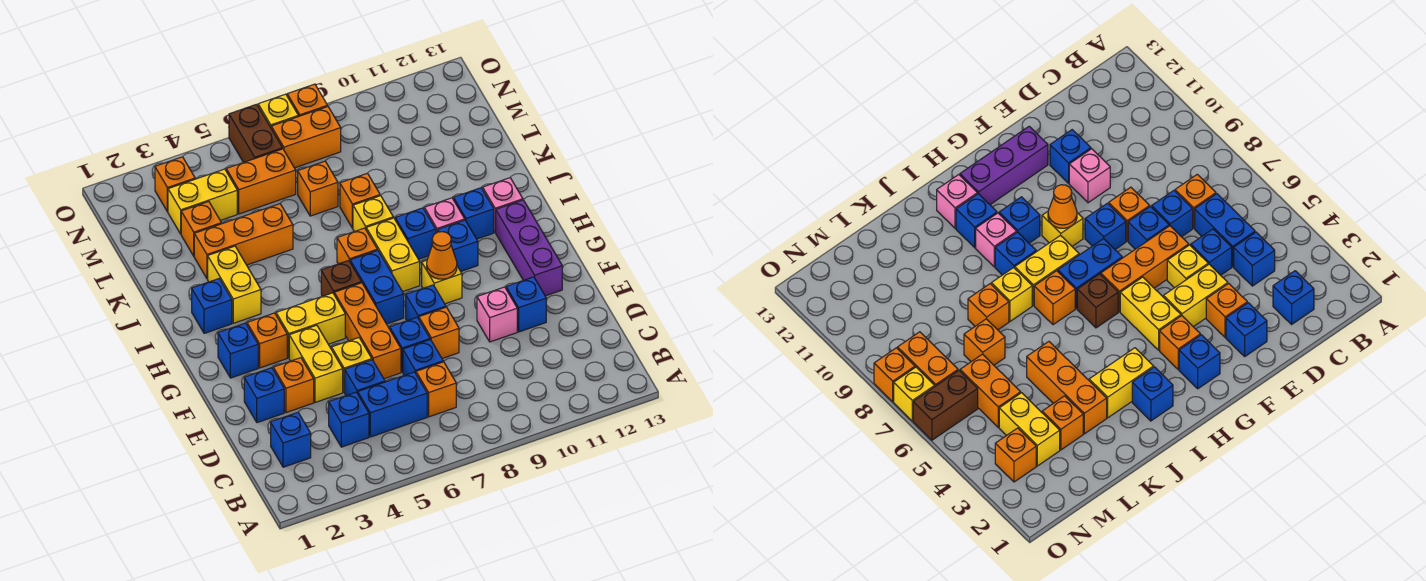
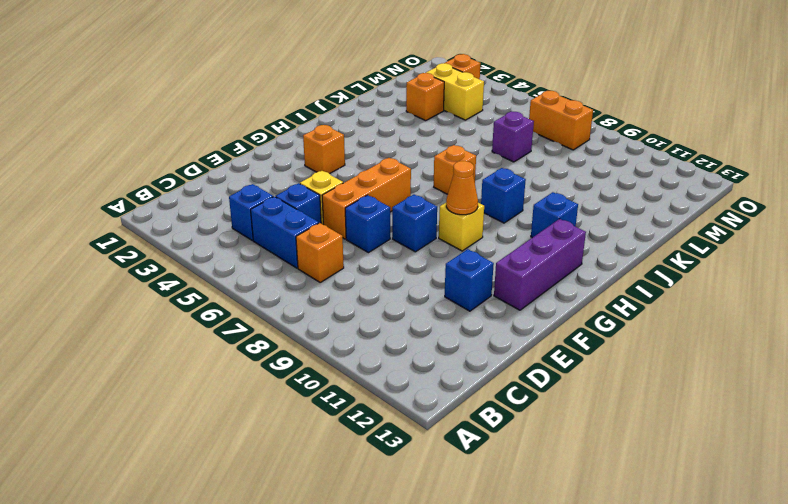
purple brick L7 level 1 -> orange brick L7 level 1
none -> blue brick C2 level 1
none -> blue brick D7 level 1
none -> blue brick E2 level 1
none -> orange brick E3 level 1

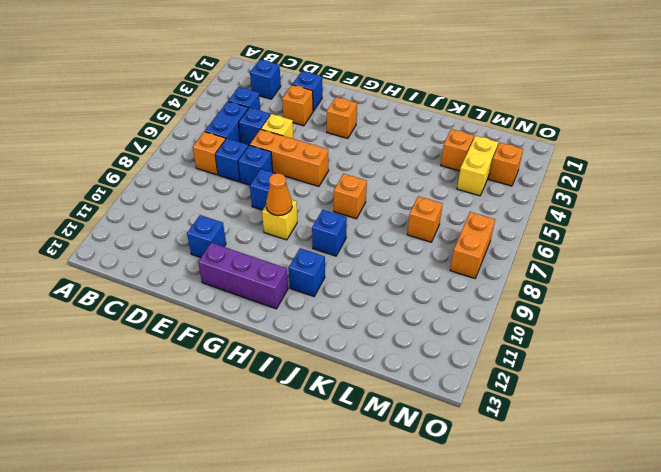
none -> yellow brick E4:F4 level 1
none -> orange brick E8 level 1
none -> pink brick E10 level 1
none -> blue brick G2 level 1

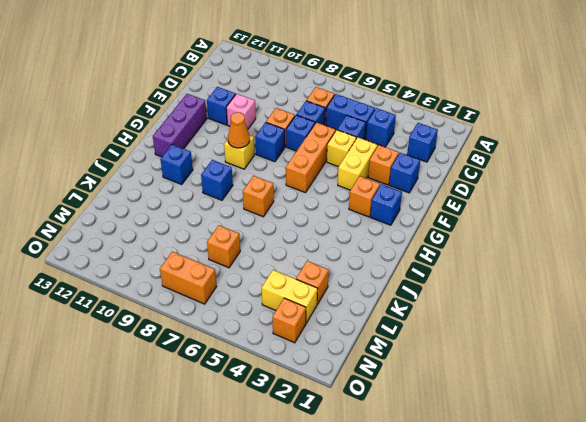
none -> yellow brick G4:G5 level 1
none -> blue brick G7:H7 level 1
none -> brown brick H6 level 1
none -> yellow brick H8:I8 level 1

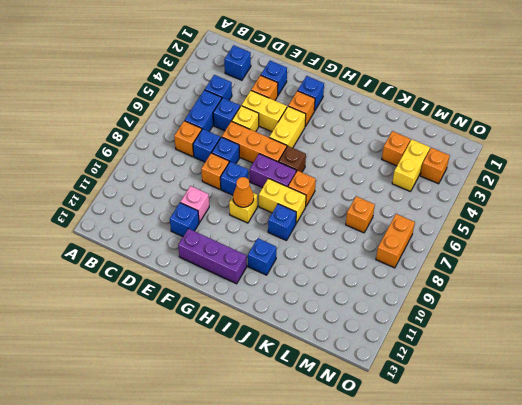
purple brick G7:H7 level 1 -> blue brick G7:H7 level 1
none -> blue brick H10 level 1
none -> blue brick I2 level 1
none -> yellow brick I3:J3 level 1
none -> pink brick I10 level 1

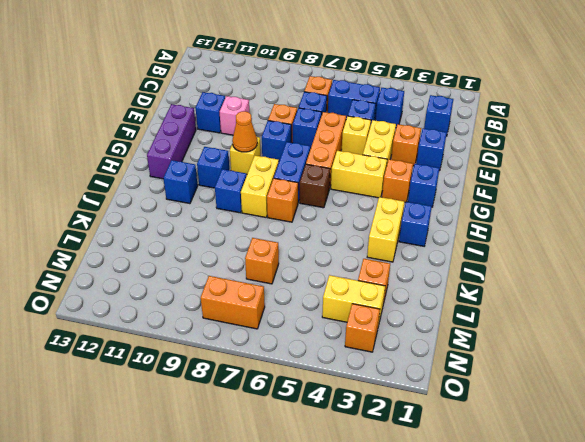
none -> pink brick I10 level 1
none -> pink brick I12 level 1
none -> yellow brick J8 level 1
none -> orange brick K3:K5 level 1

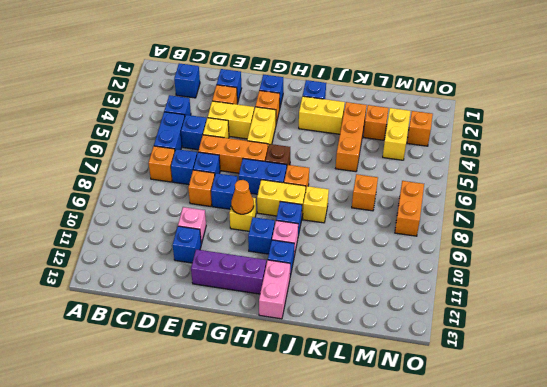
pink brick I12:I13 level 1 -> pink brick I12 level 1
none -> orange brick K8 level 1
none -> orange brick M5:M6 level 1
none -> brown brick N6:O6 level 1
none -> yellow brick O7 level 1

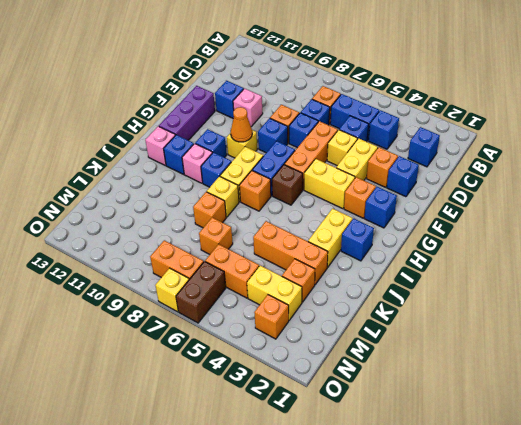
none -> orange brick O8 level 1

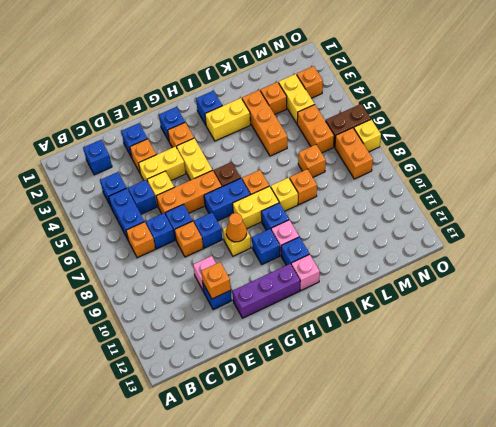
orange brick E11 level 2 -> orange brick O8 level 1

